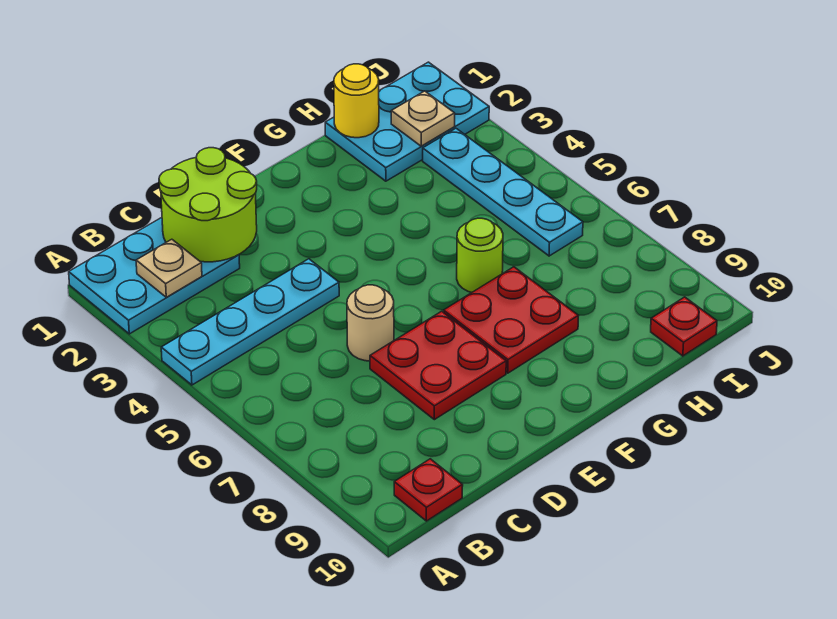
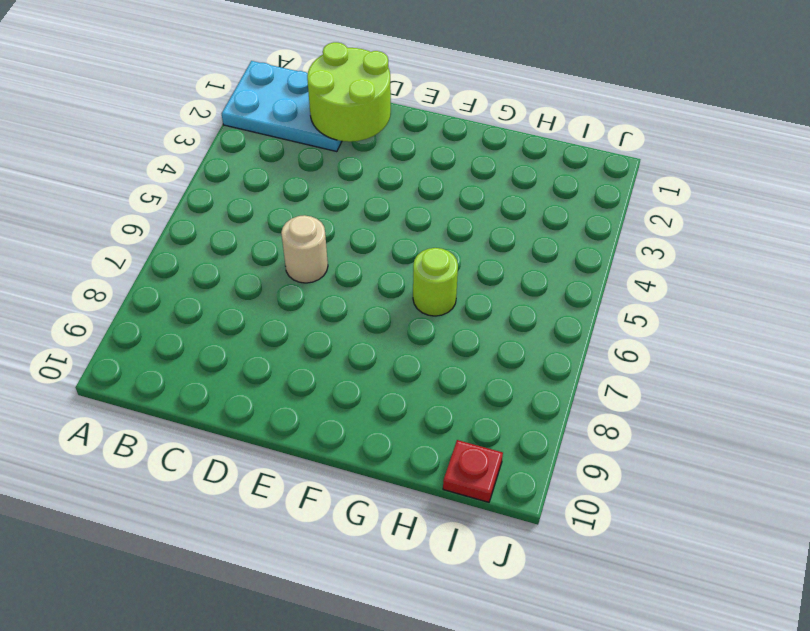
none -> cyan plate A4:D4 level 1
none -> red plate B10 level 1
none -> red plate D7:E8 level 1

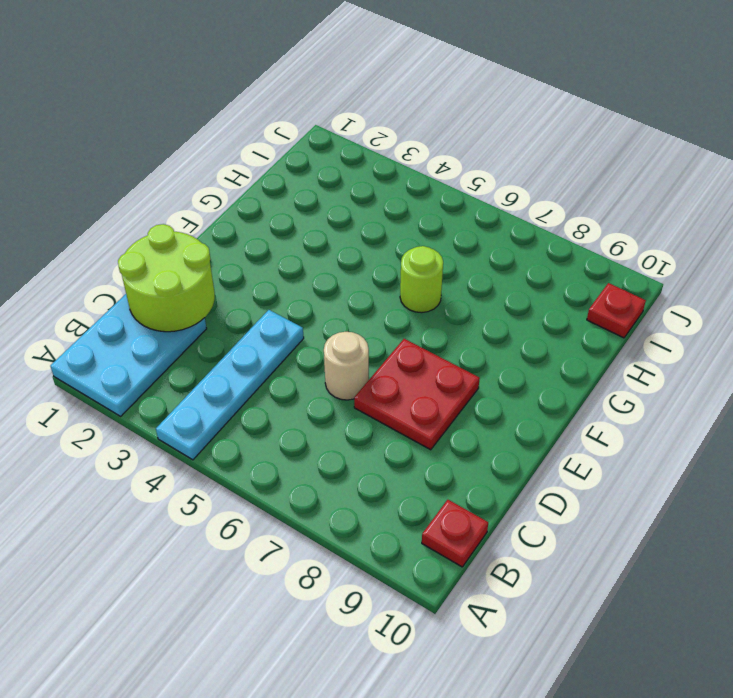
none -> red plate F7:G8 level 1
none -> cyan plate H1:J2 level 1
none -> cyan plate I3:I6 level 1

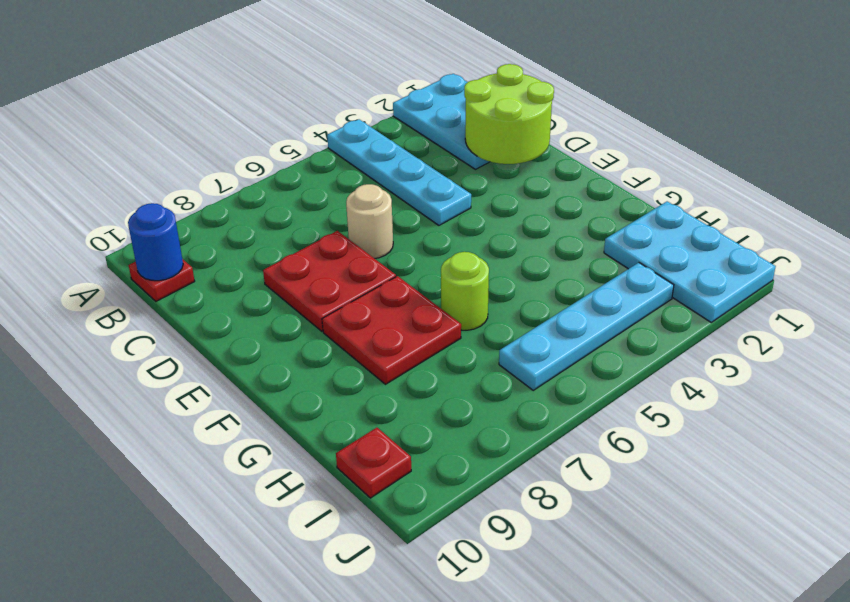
blue round brick B10 level 2 -> none
none -> tan plate B2 level 2
none -> yellow round brick H1 level 2
none -> tan plate I2 level 2

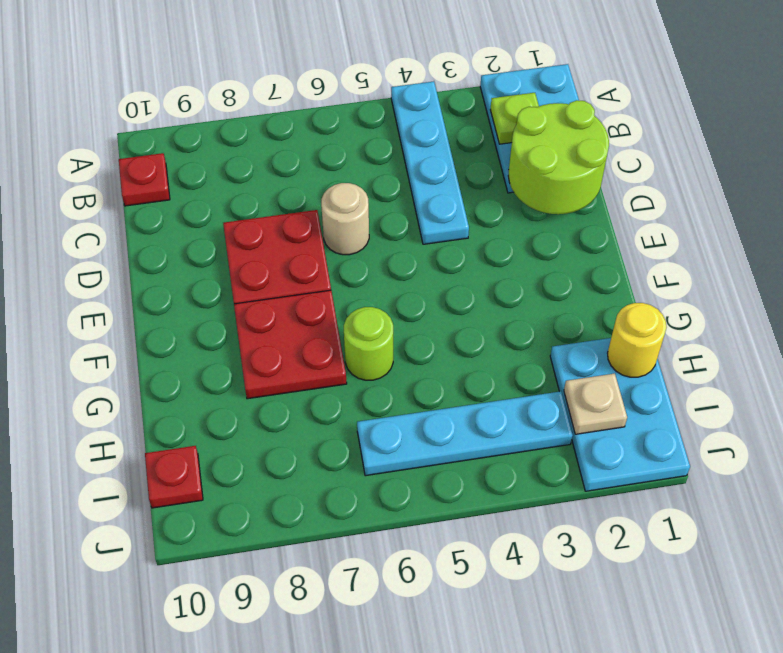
lime plate B2 level 2 -> tan plate B2 level 2

